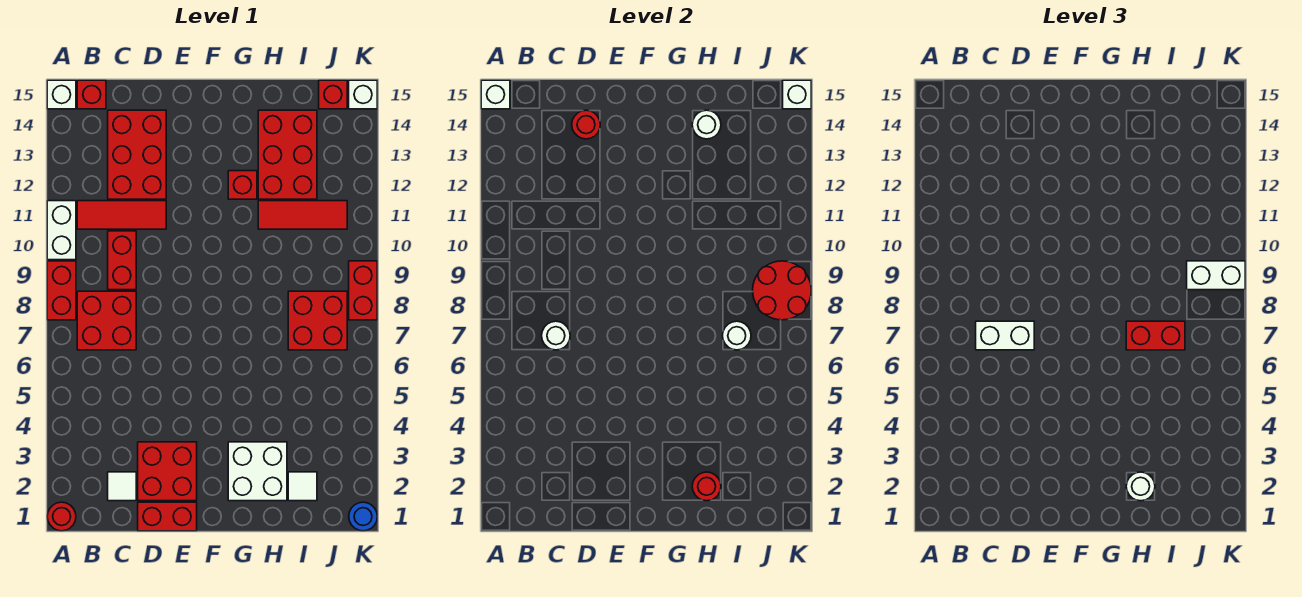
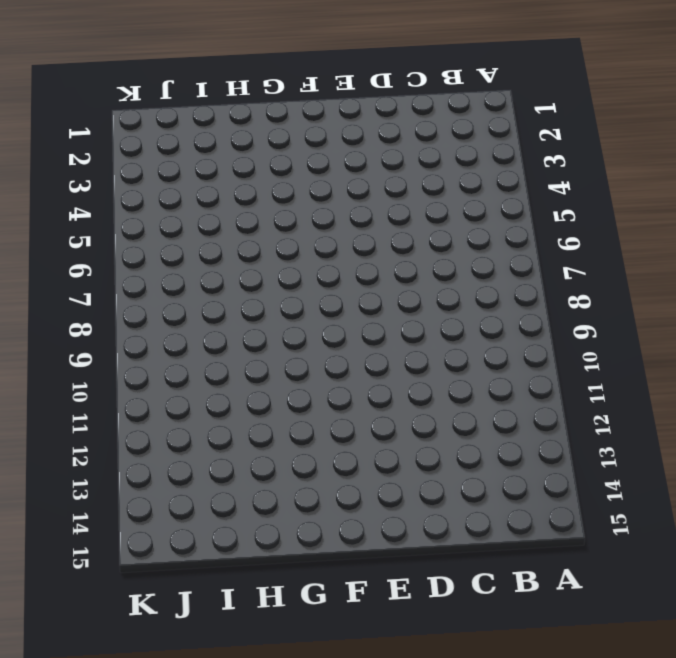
none -> red round brick A1 level 1
none -> red brick A8:A9 level 1
none -> white brick A10:A11 level 1
none -> white brick A15 level 1

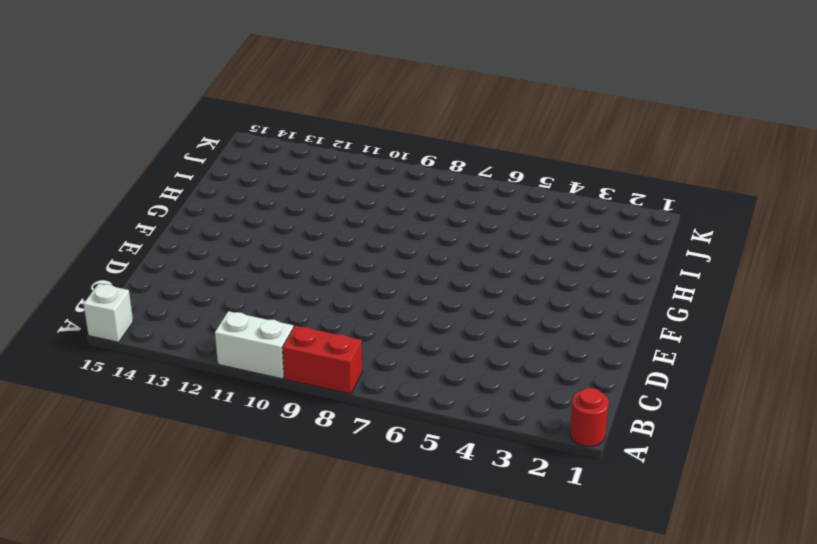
none -> red brick B7:C8 level 1
none -> red tile B11:D11 level 1
none -> red brick B15 level 1
none -> white tile C2 level 1

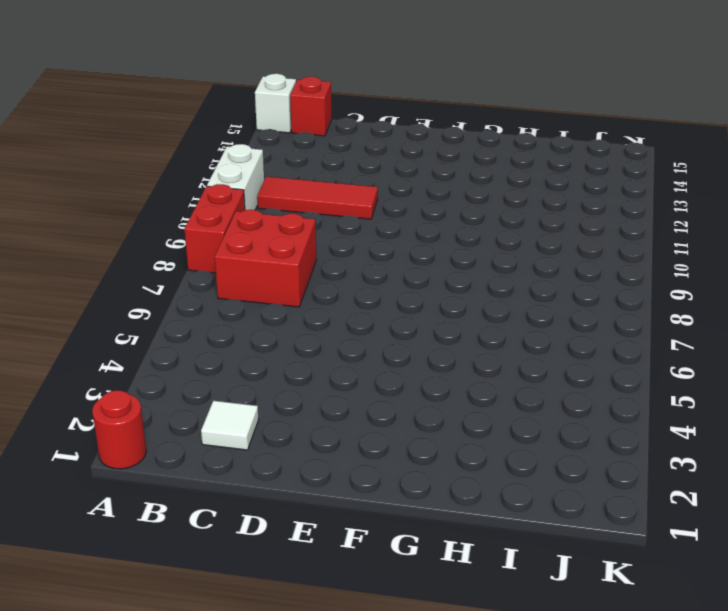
none -> red brick C9:C10 level 1
none -> red brick C12:D14 level 1
none -> red brick D1:E1 level 1
none -> red brick D2:E3 level 1

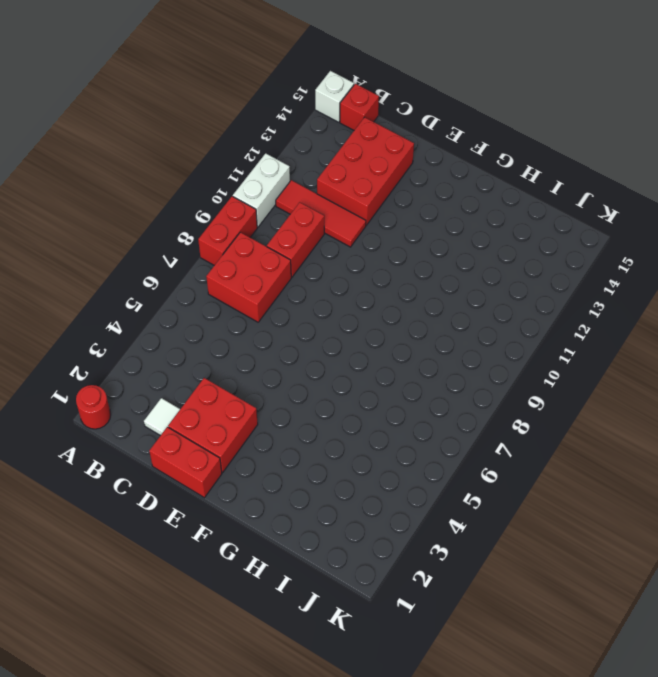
none -> white brick G2:H3 level 1
none -> red brick G12 level 1
none -> red tile H11:J11 level 1
none -> red brick H12:I14 level 1

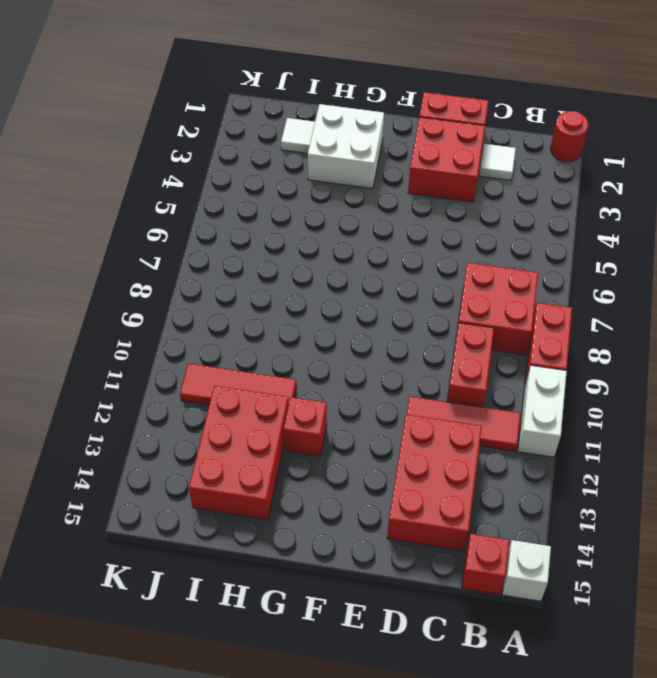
none -> red brick I7:J8 level 1
none -> red brick J15 level 1
none -> blue round brick K1 level 1
none -> red brick K8:K9 level 1

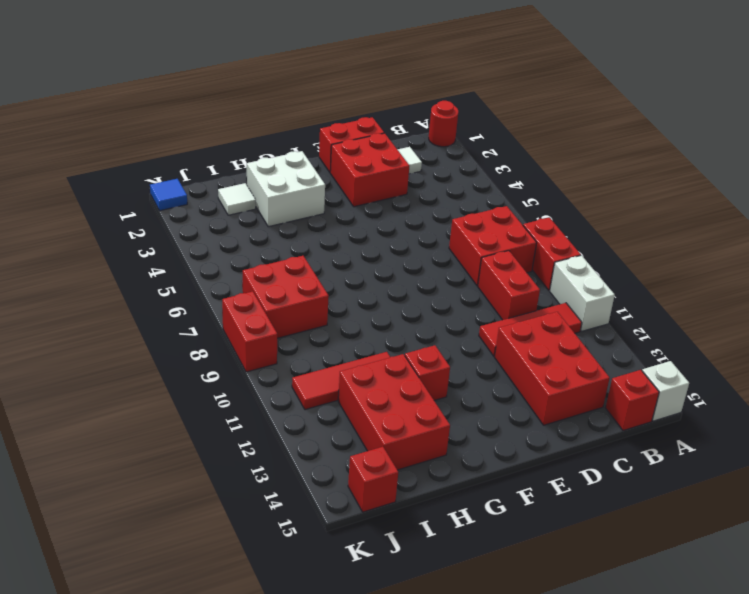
blue tile K1 level 1 -> blue round brick K1 level 1
none -> white brick K15 level 1
none -> white brick A15 level 2
none -> white round brick C7 level 2
none -> red round brick D14 level 2

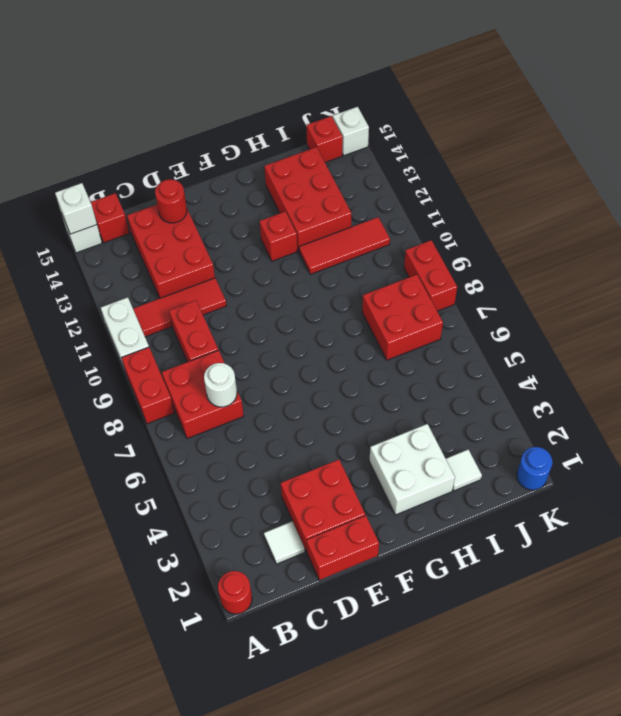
none -> red round brick H2 level 2
none -> white round brick H14 level 2
none -> white round brick I7 level 2
none -> red round brick J8:K9 level 2

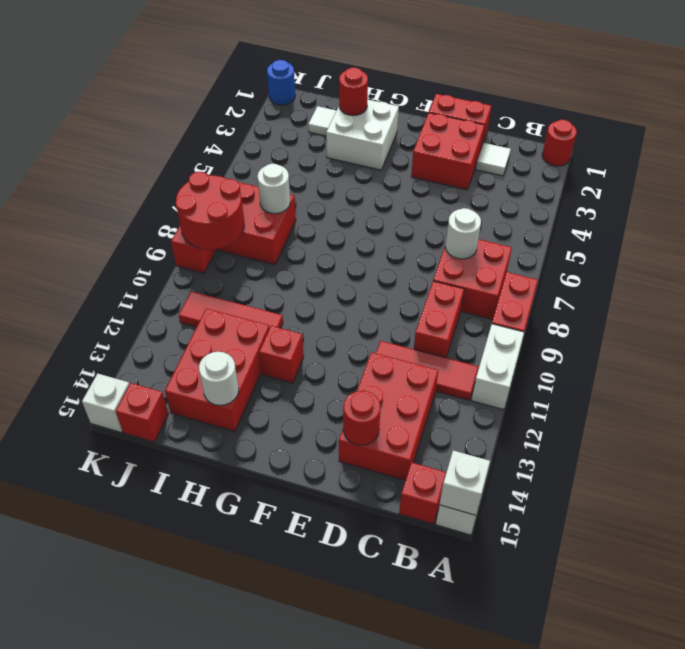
none -> white brick K15 level 2
none -> white brick C7:D7 level 3
none -> white round brick H2 level 3
none -> red brick H7:I7 level 3

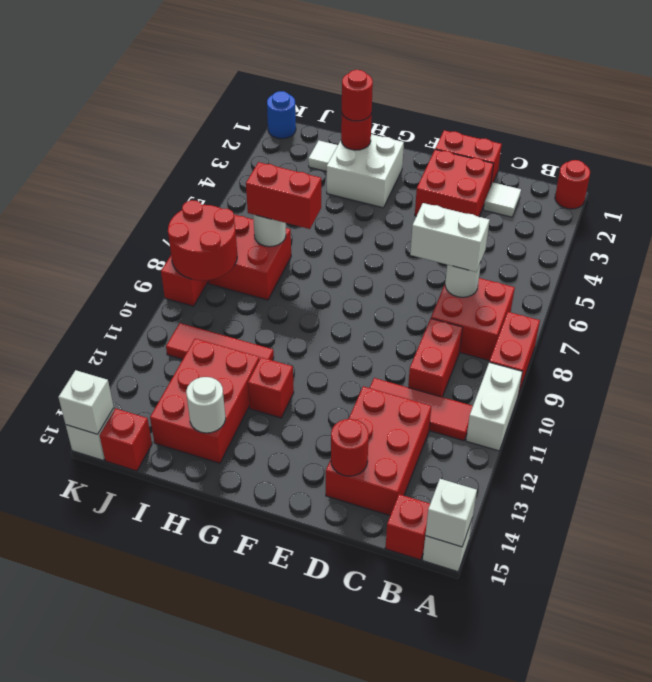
red round brick H2 level 3 -> white round brick H2 level 3
none -> white brick J9:K9 level 3

